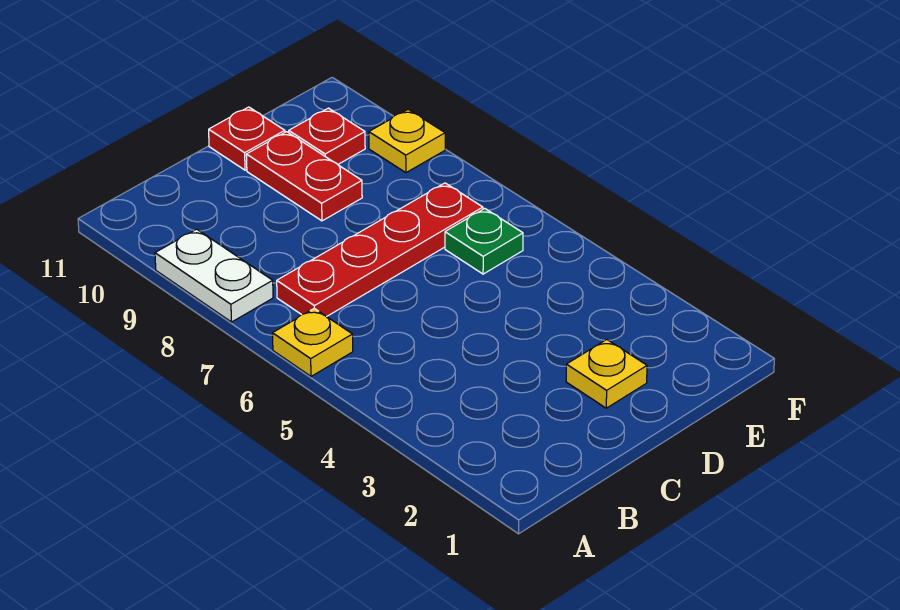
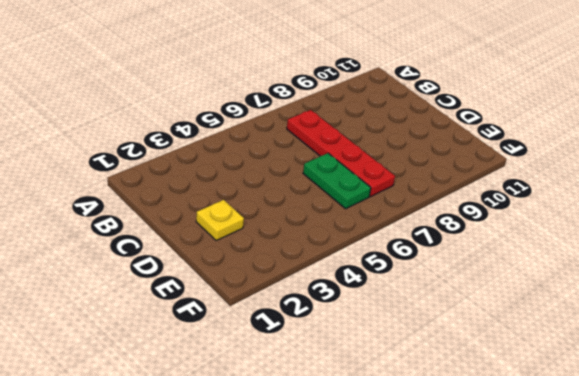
green plate D6:E6 level 1 -> green plate E6 level 1
none -> yellow plate A6 level 1
none -> white plate A8:A9 level 1

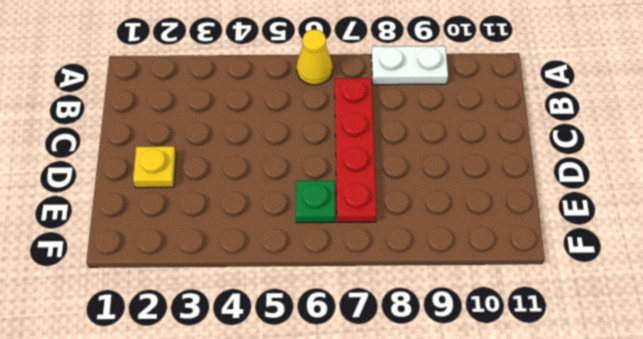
yellow cone A6 level 1 -> yellow plate A6 level 1
none -> red plate D9:D10 level 1
none -> red plate D11 level 1

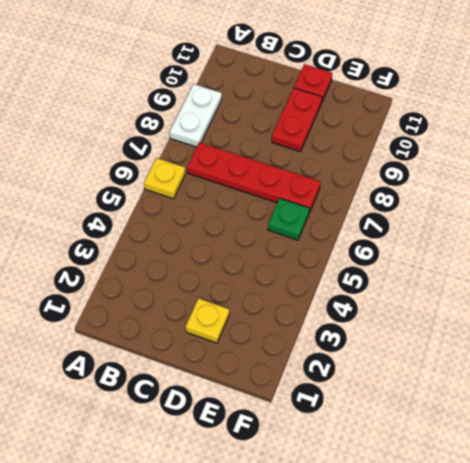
none -> red plate E10 level 1
none -> yellow plate F9 level 1

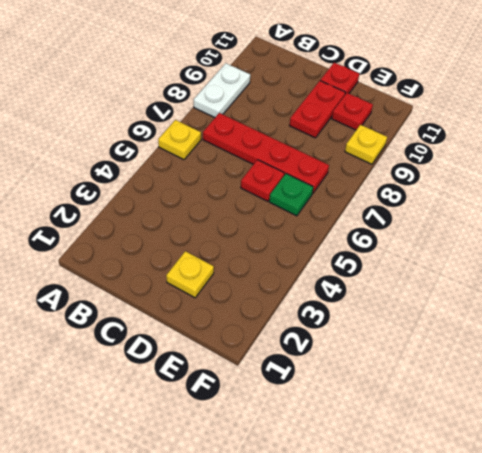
red plate D6 level 1 -> none

